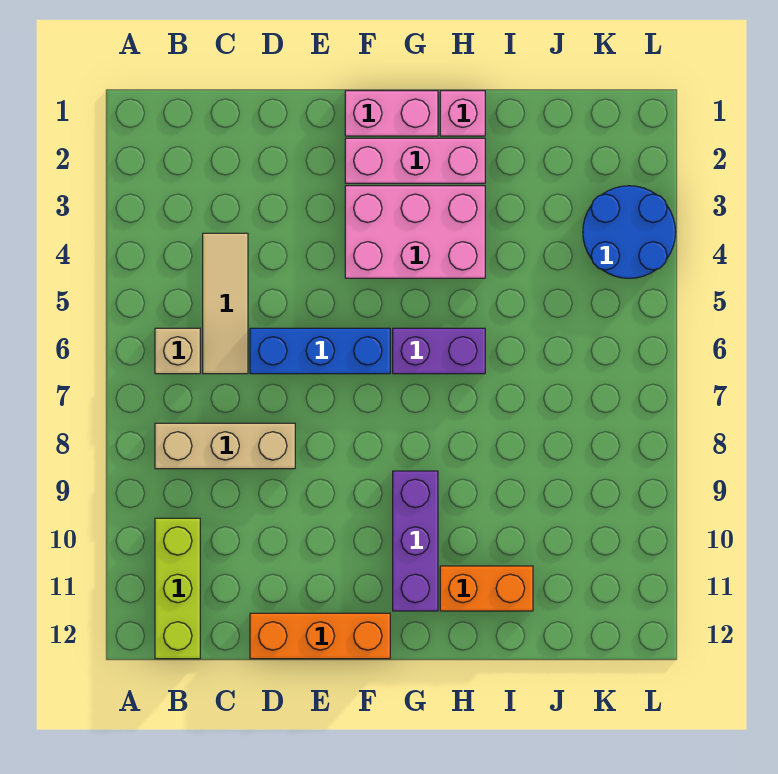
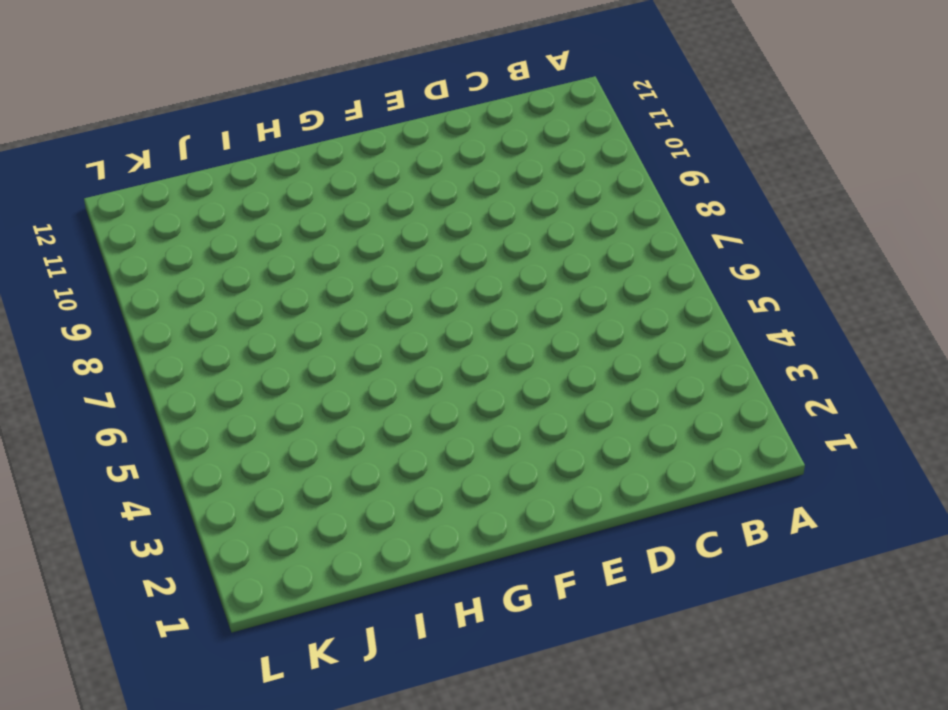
none -> tan brick B6 level 1
none -> tan brick B8:D8 level 1
none -> lime brick B10:B12 level 1

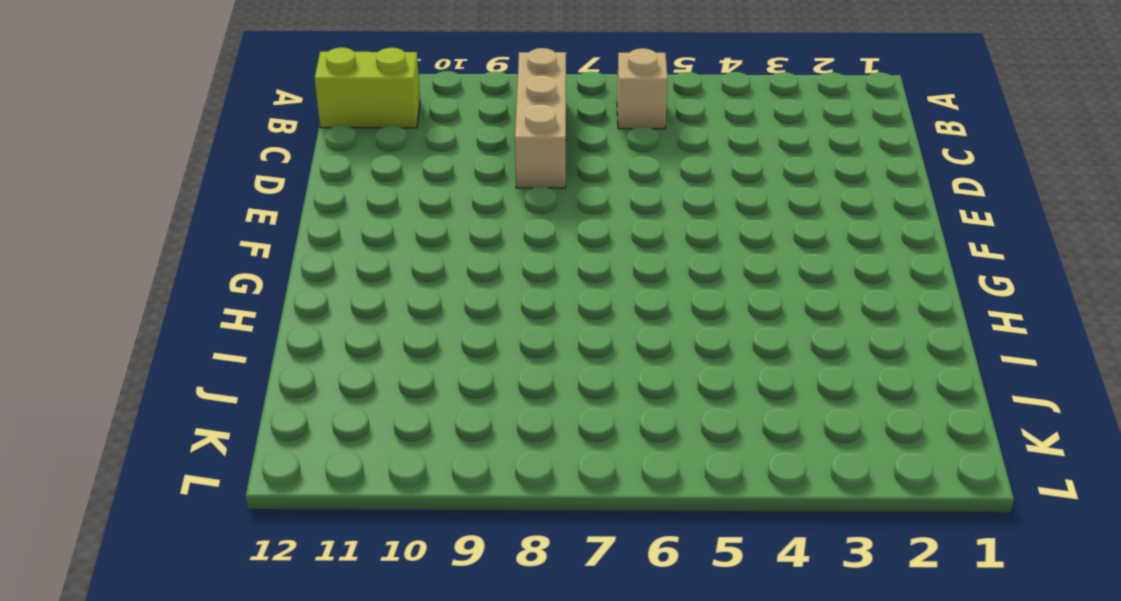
lime brick B11:B12 level 1 -> lime brick B10:B12 level 1
none -> tan tile C4:C6 level 1
none -> blue brick D6:F6 level 1
none -> orange brick D12:F12 level 1

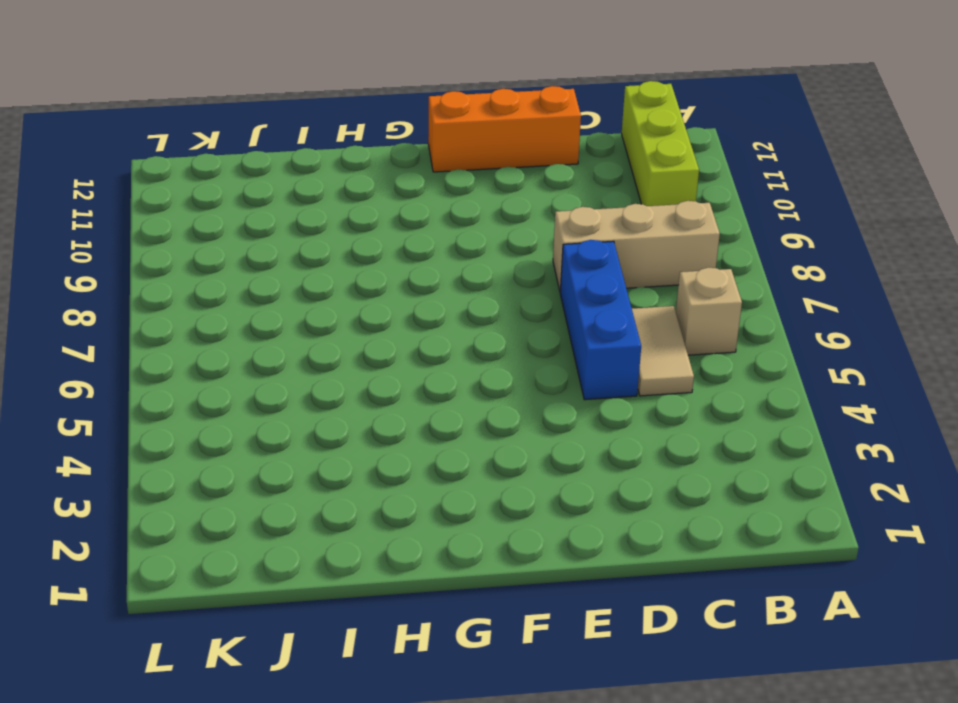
tan tile C5:C6 level 1 -> tan tile C4:C6 level 1
blue brick D5:D7 level 1 -> blue brick D6:F6 level 1
none -> pink brick F1:G1 level 1
none -> pink brick F2:H2 level 1
none -> pink brick F3:H4 level 1

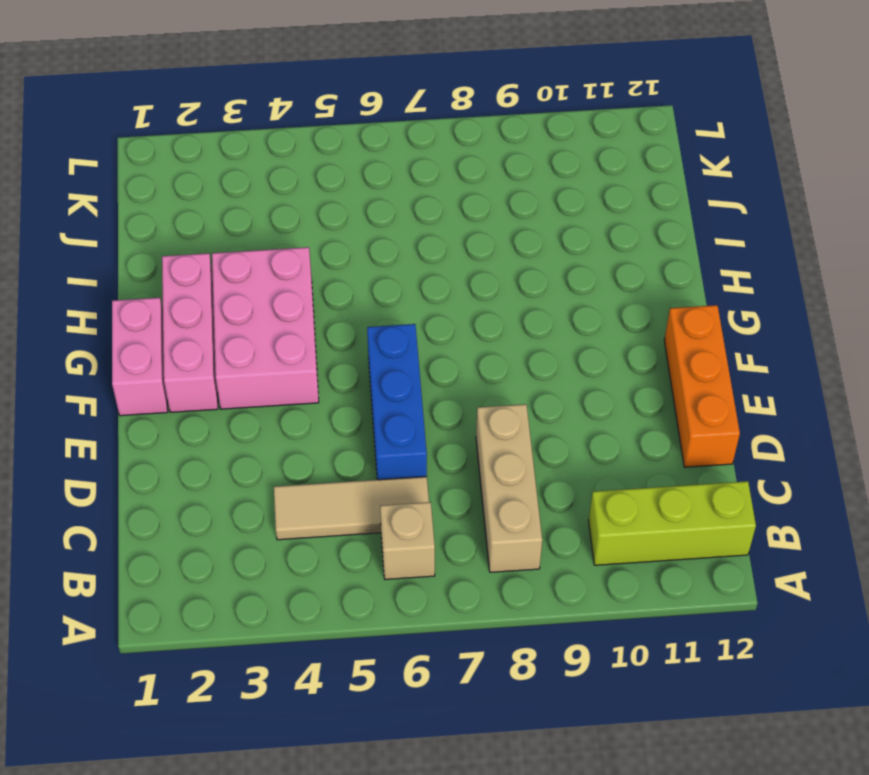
none -> purple brick G6:H6 level 1
none -> purple brick G9:G11 level 1
none -> pink brick H1 level 1

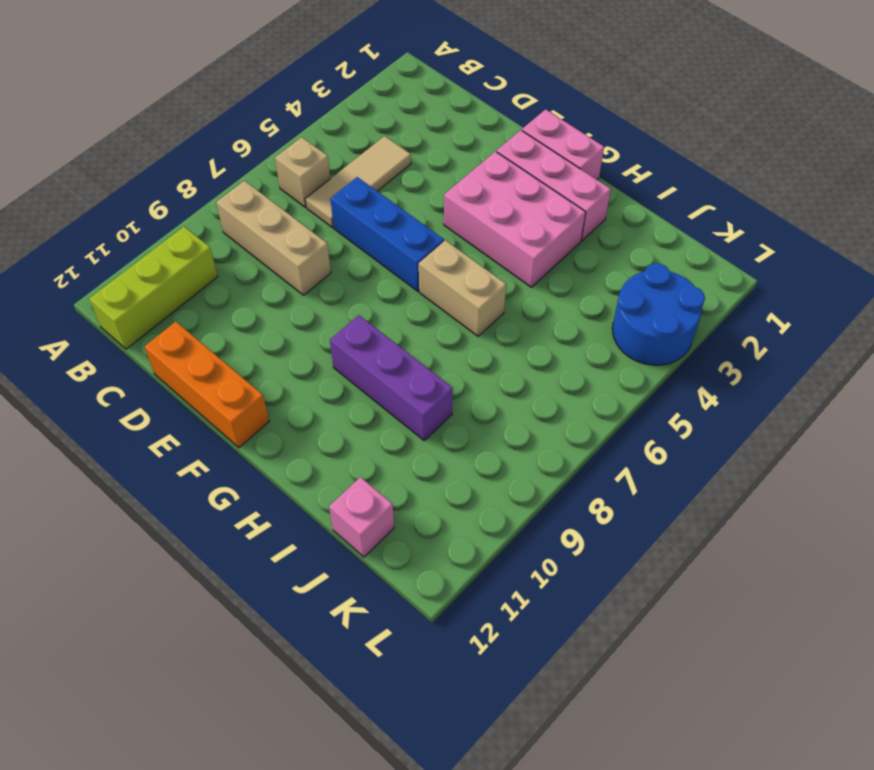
tan brick G6:H6 level 1 -> purple brick G6:H6 level 1
purple brick G9:I9 level 1 -> purple brick G9:G11 level 1
pink brick J12 level 1 -> pink brick H1 level 1
none -> orange brick H11:I11 level 1

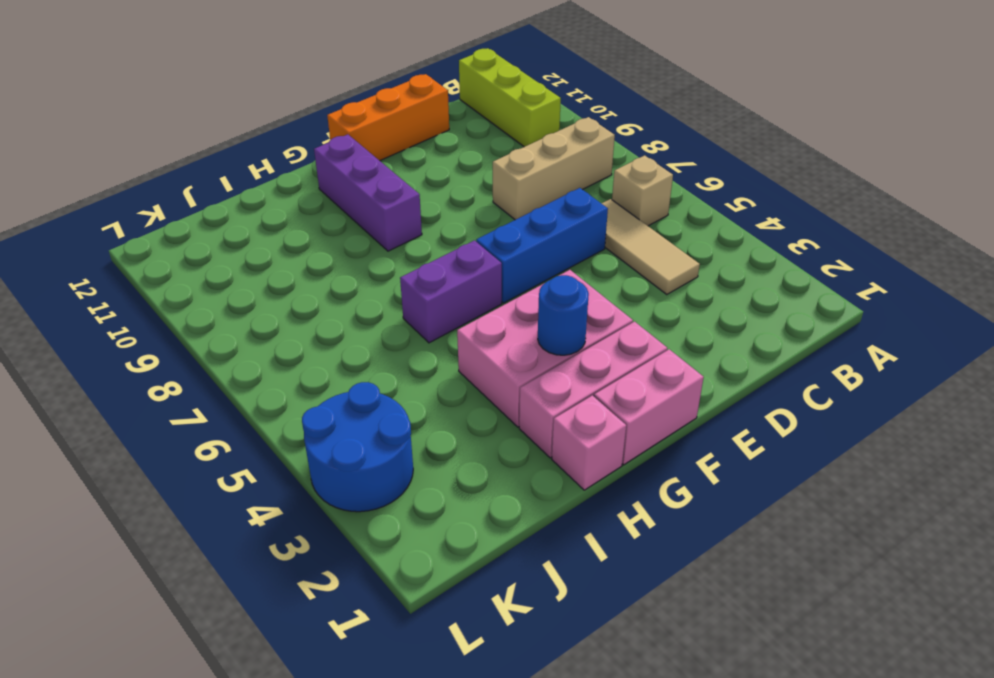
blue round brick G3 level 2 -> none
none -> orange brick H11:I11 level 1

